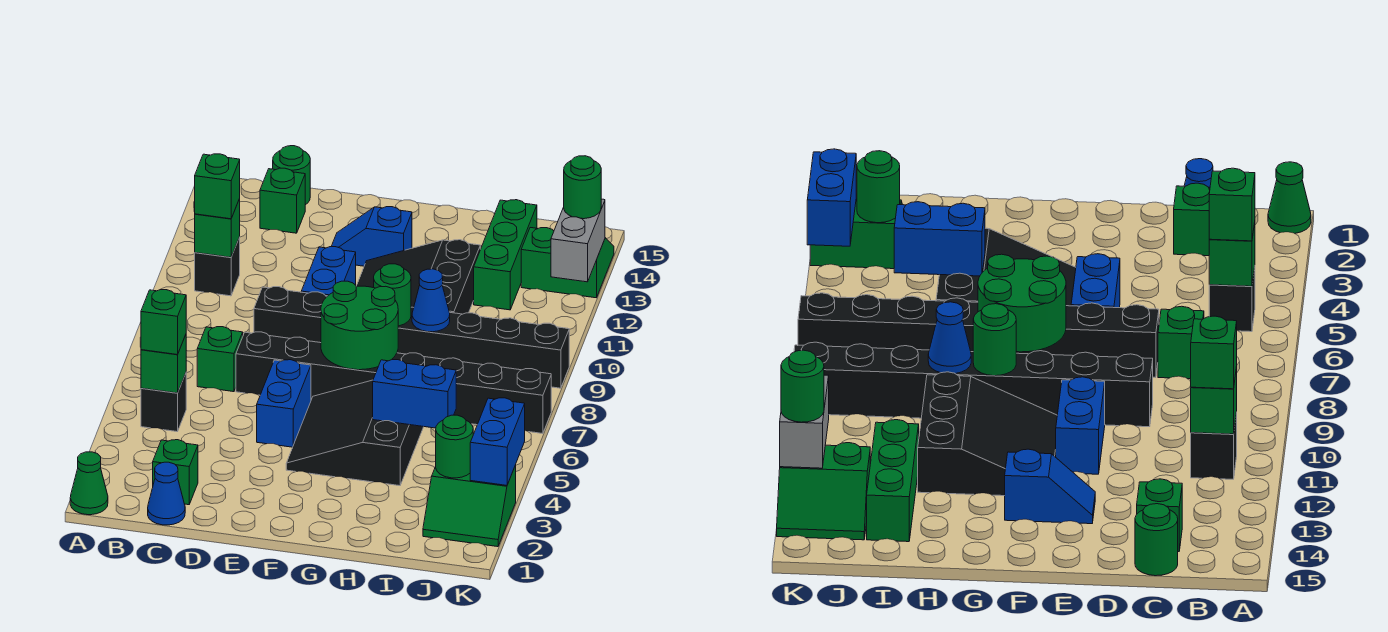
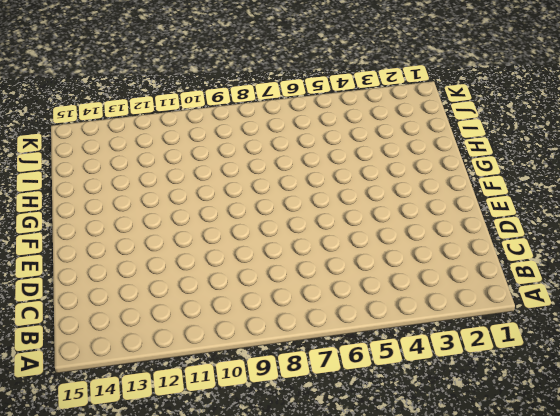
none -> green cone A1 level 1
none -> black brick B5 level 1
none -> black brick B11 level 1
none -> blue cone C1 level 1

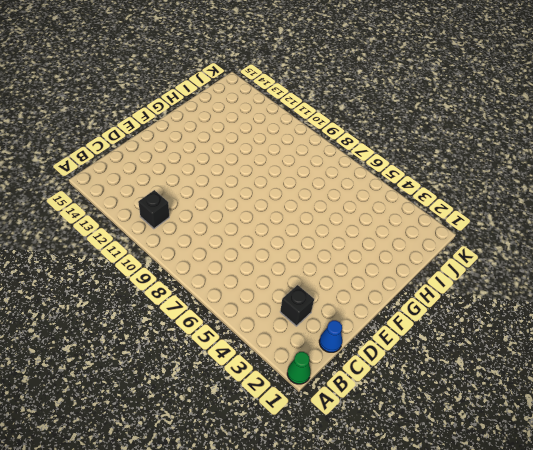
black brick C3 level 1 -> black brick B5 level 1
none -> green brick C2 level 1
none -> green brick C7 level 1
none -> green brick C14 level 1
none -> green round brick C15 level 1

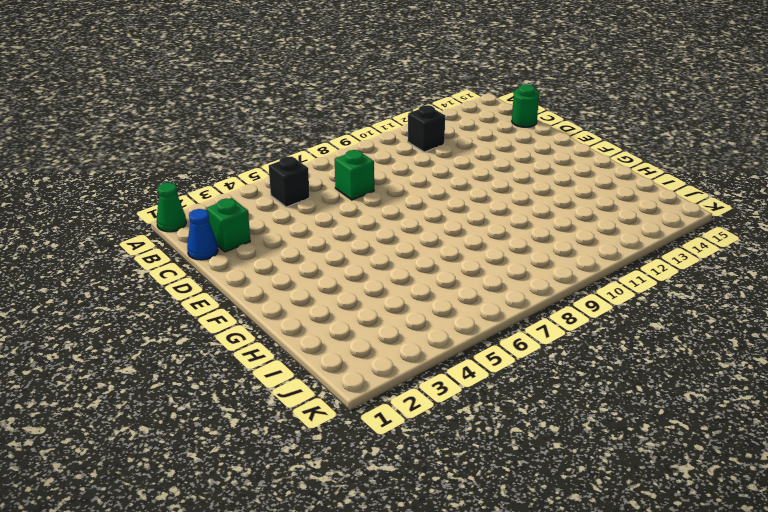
none -> green brick C14 level 1
none -> black brick D7:K7 level 1
none -> black brick D9:K9 level 1
none -> blue brick E5:E6 level 1

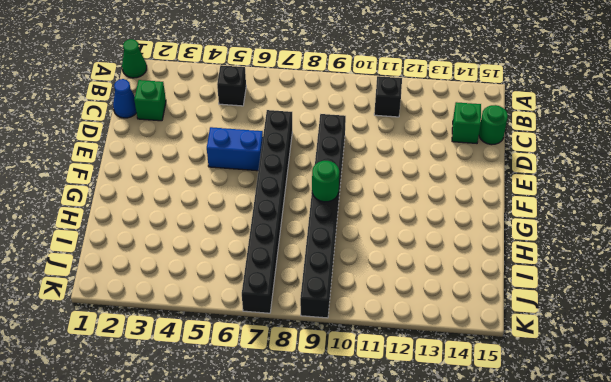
none -> green brick C7 level 1
none -> blue brick E10:E11 level 1
none -> blue slope E13:F13 level 1 top F
none -> black slope F4:H6 level 1 top H

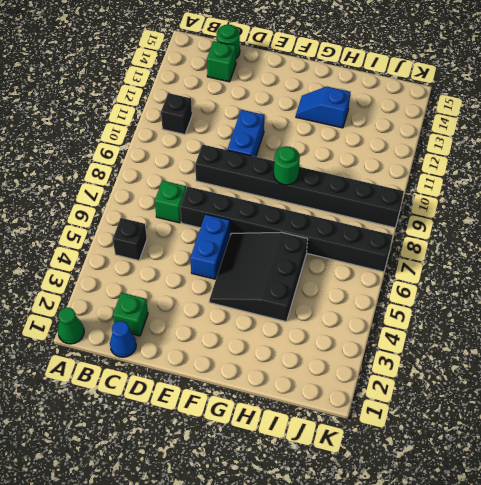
blue slope G13:H13 level 1 top H -> blue slope E13:F13 level 1 top F
none -> black slope F10:H12 level 1 top H
none -> green brick I12:I14 level 1
none -> green slope J2:K3 level 1 top 3
none -> green slope J13:K14 level 1 top 13

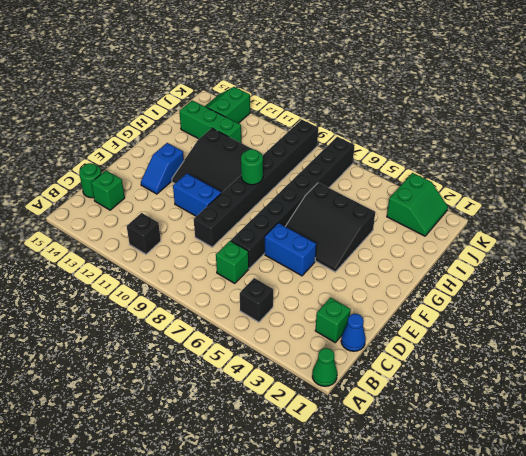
none -> green brick B5 level 2
none -> green brick B11 level 2
none -> green round brick F7:G8 level 2
none -> blue brick H5:I5 level 2

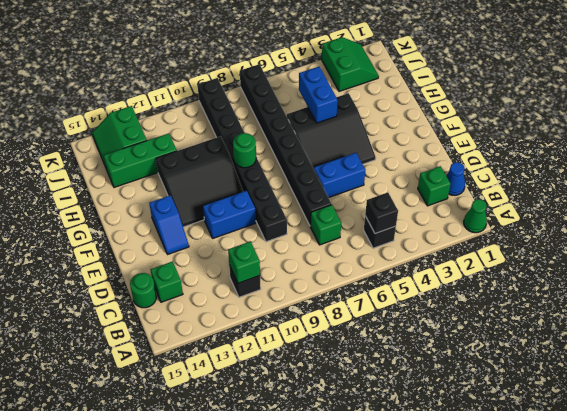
black brick B5 level 2 -> green brick B5 level 2
none -> green round brick F7:G8 level 2
none -> blue cone H9 level 2
none -> green round brick J3 level 2
none -> blue brick K3:K4 level 2

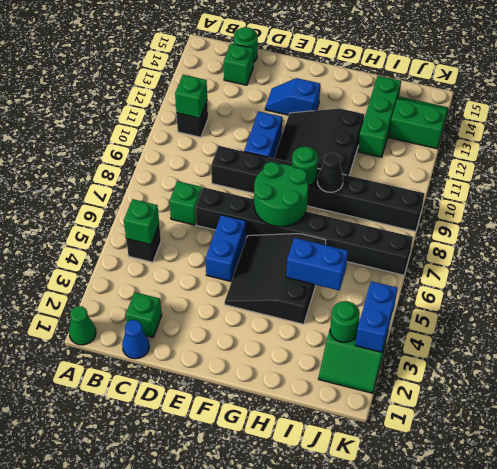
black cone H9 level 2 -> blue cone H9 level 2
none -> grey brick K12:K13 level 2
none -> green brick B5 level 3
none -> green brick B11 level 3
none -> green round brick K13 level 3

